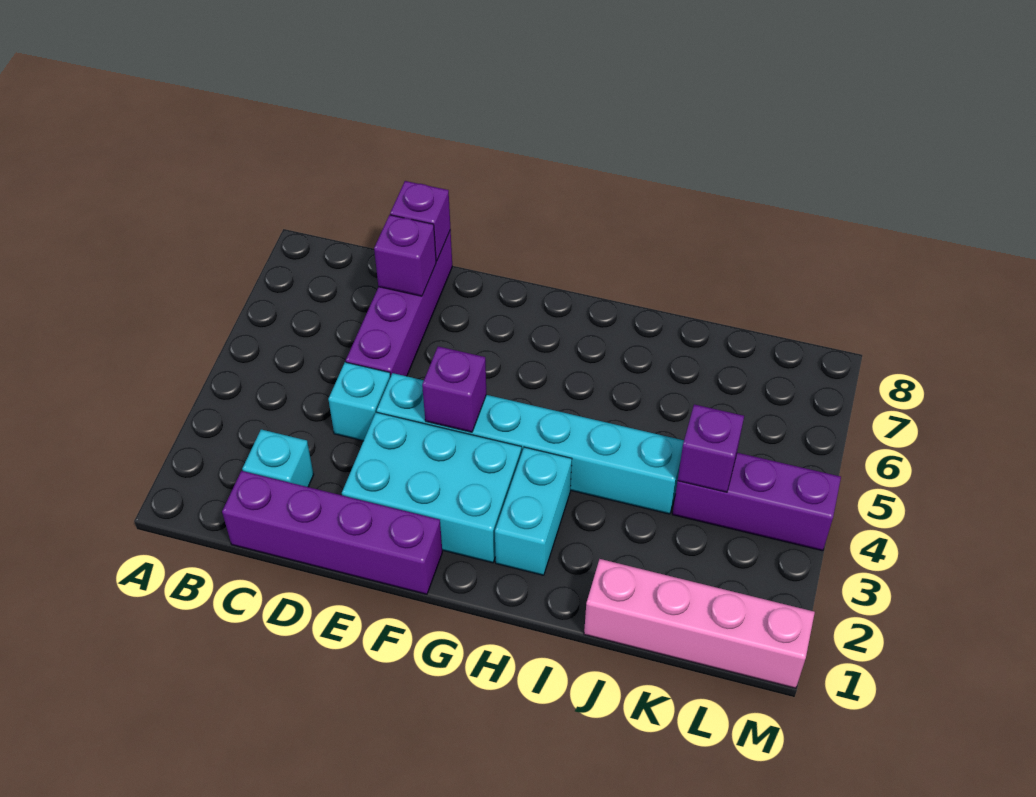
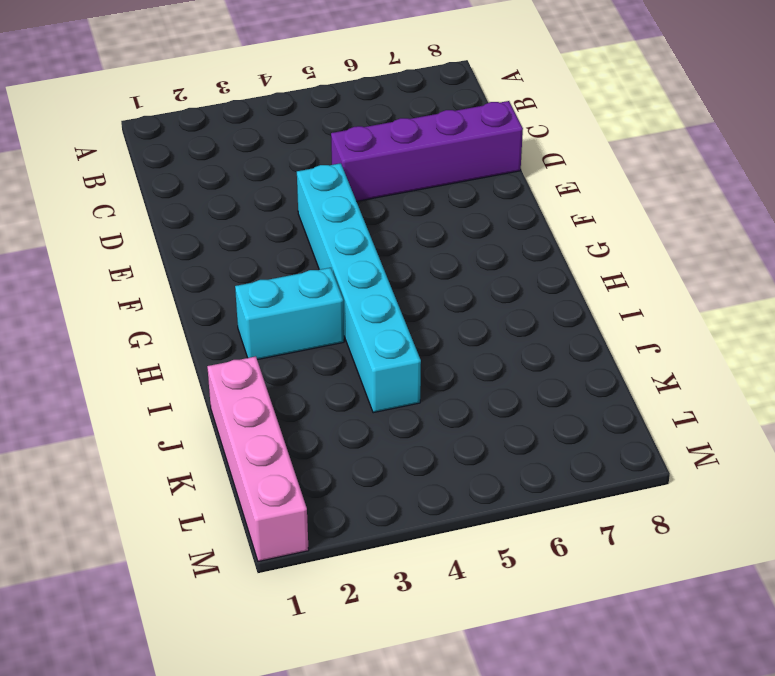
none -> purple brick C1:F1 level 1
none -> cyan brick C2 level 1
none -> cyan brick D4 level 1

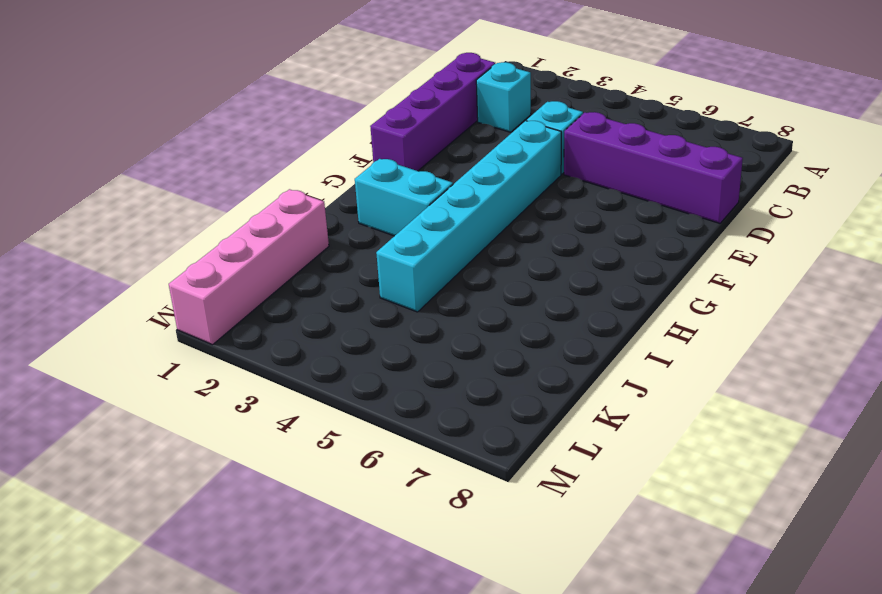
none -> cyan brick E2:G3 level 1
none -> purple brick K4:M4 level 1
none -> purple brick D7 level 2

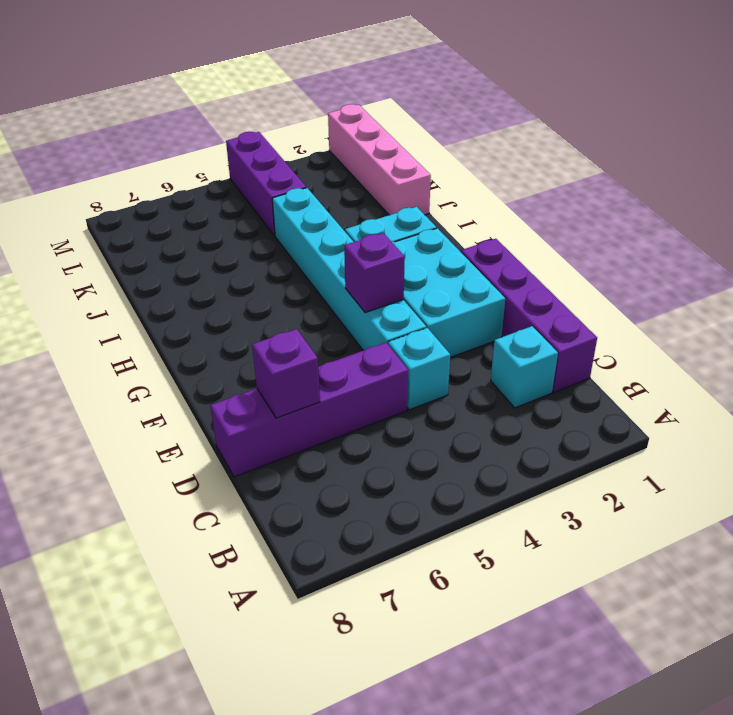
none -> purple brick D8 level 2
none -> purple brick K4 level 2

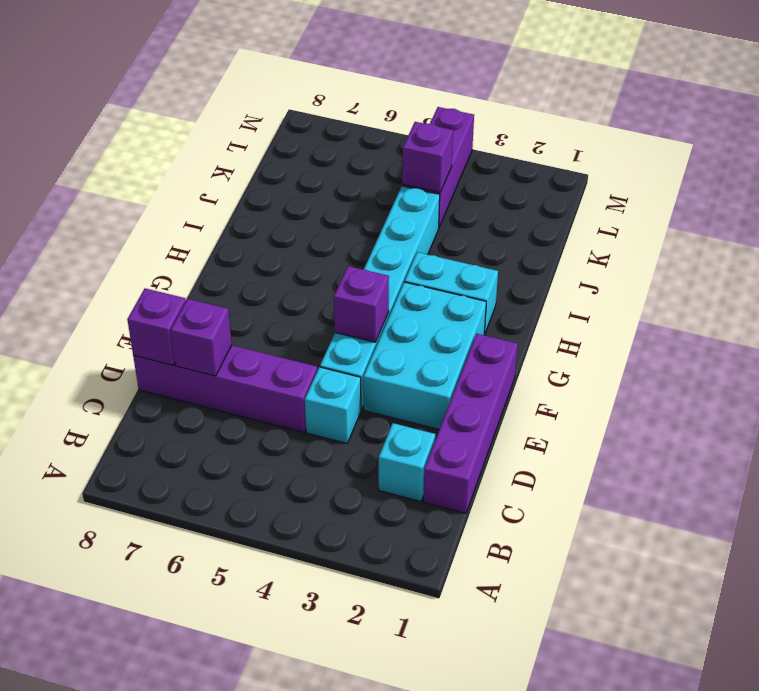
none -> pink brick J1:M1 level 1

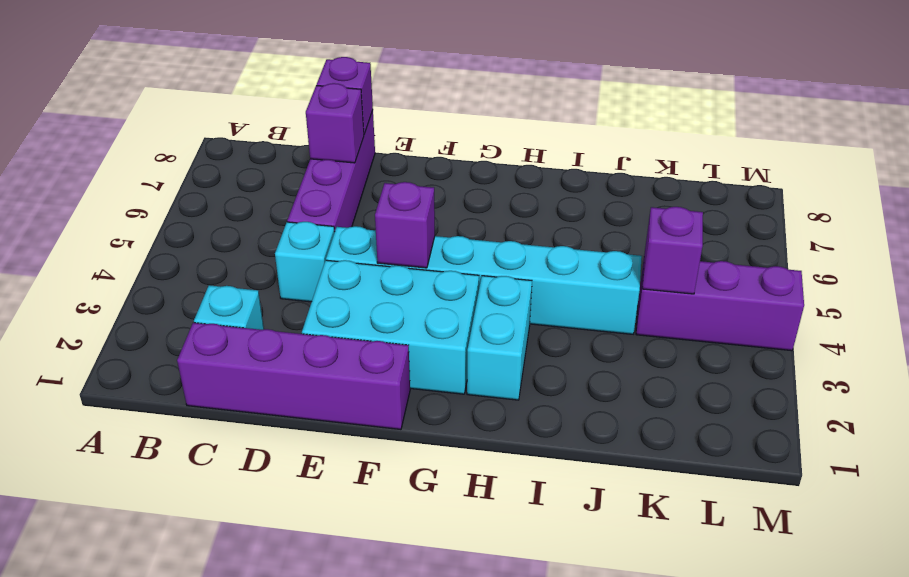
none -> pink brick J1:M1 level 1

